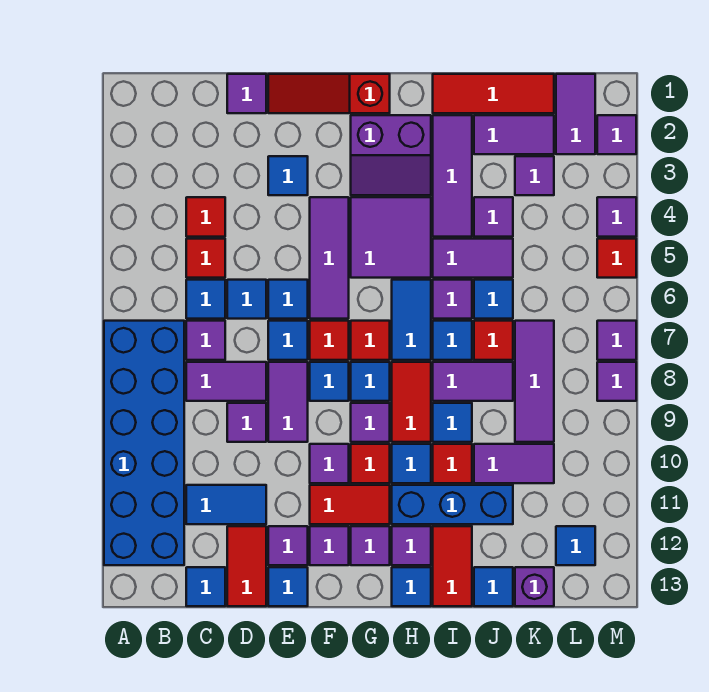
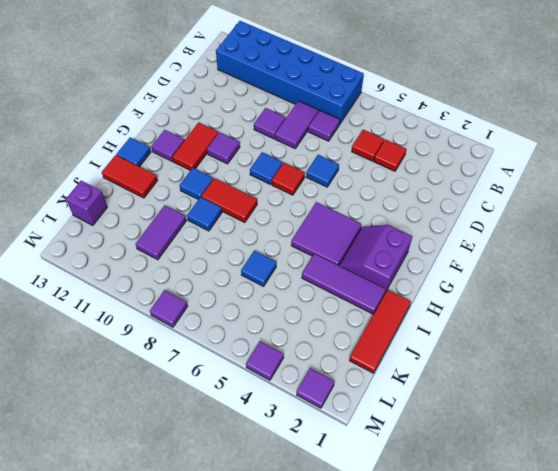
none -> blue tile C6 level 1
none -> blue tile C11:D11 level 1
none -> blue tile C13 level 1
none -> purple tile D1 level 1

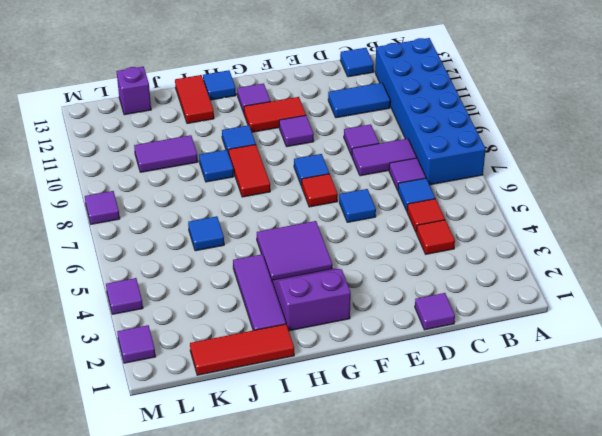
none -> blue tile D6 level 1
none -> red tile D12:D13 level 1
none -> red slope E1:G1 level 1 top G
none -> blue tile E3 level 1

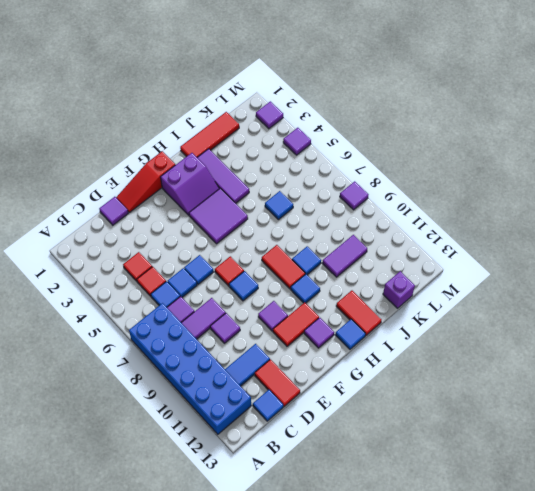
none -> blue tile E3 level 1
none -> blue tile E7 level 1
none -> purple tile E8:E9 level 1
none -> purple tile E12 level 1

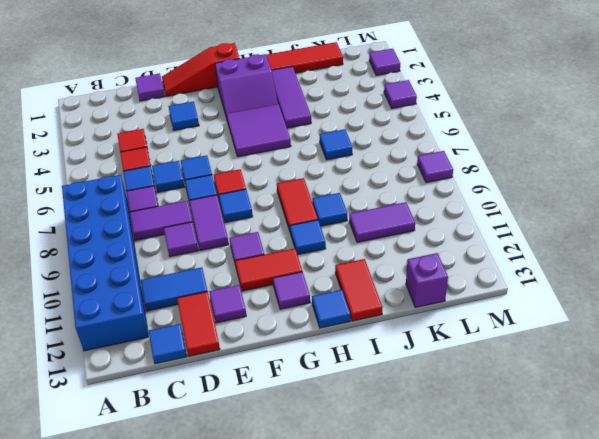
none -> blue tile E13 level 1
none -> purple tile F4:F6 level 1
none -> purple tile F12 level 1
none -> red tile G7 level 1

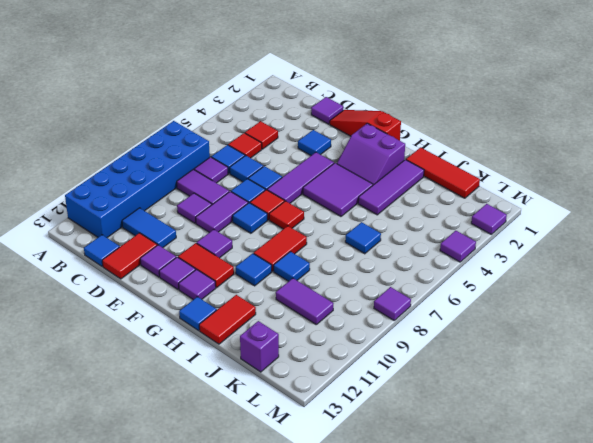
none -> blue tile E13 level 1
none -> blue tile G8 level 1
none -> purple tile G9 level 1
none -> red tile G10 level 1

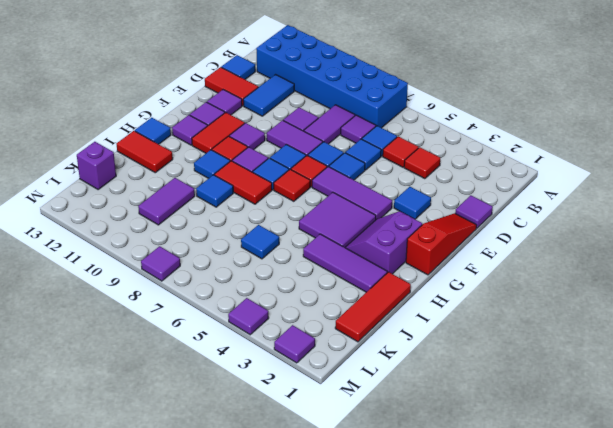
none -> blue tile E13 level 1
none -> blue tile H6:H7 level 1
none -> blue brick H11:J11 level 1
none -> purple tile H12 level 1

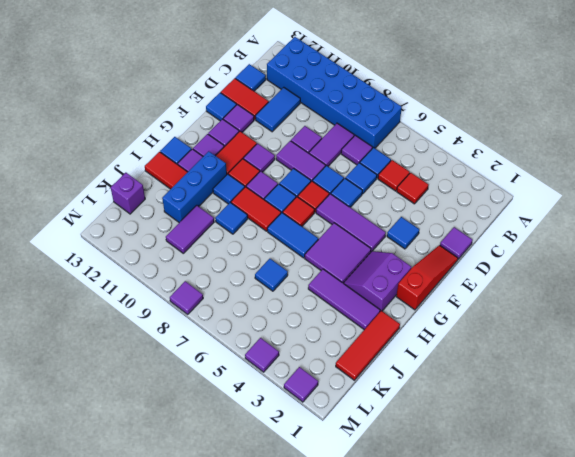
none -> purple tile I5:J5 level 1
none -> purple tile I6 level 1
none -> blue tile I7 level 1
none -> purple tile I8:J8 level 1

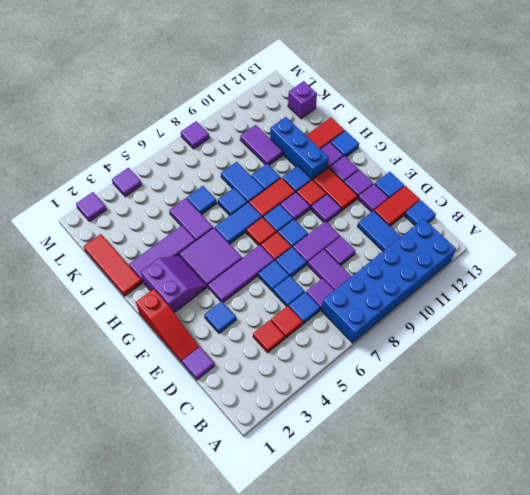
blue tile I8:J8 level 1 -> purple tile I8:J8 level 1
none -> purple tile I6 level 1
none -> red tile I10 level 1
none -> purple tile J2:K2 level 1
none -> purple tile J4 level 1

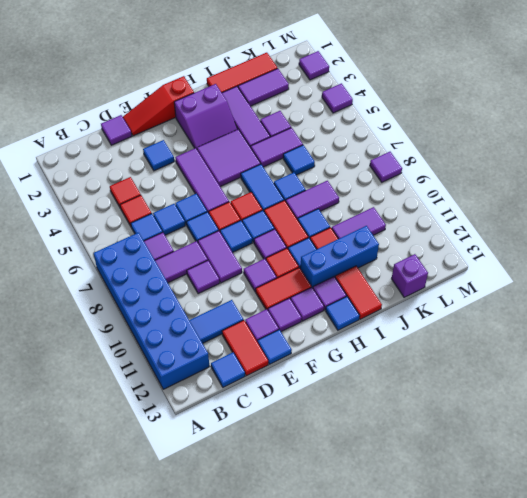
none -> purple tile I6 level 1
none -> red tile J7 level 1
none -> blue tile J13 level 1
none -> purple tile K3 level 1

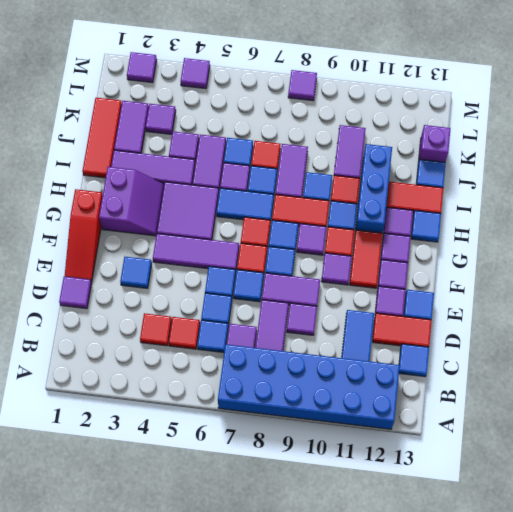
none -> purple tile K7:K9 level 1
none -> purple tile L1:L2 level 1
none -> blue tile L12 level 1
none -> red tile M5 level 1

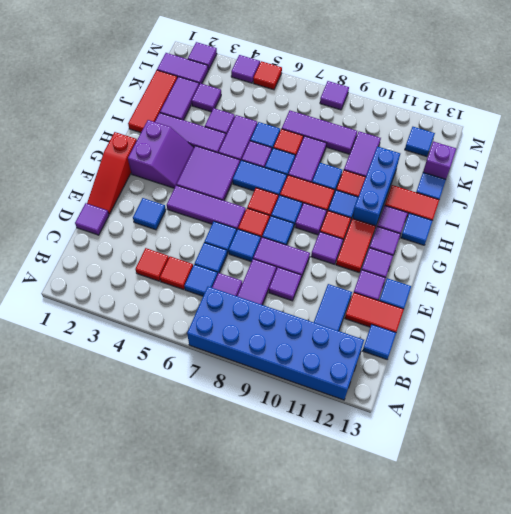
none -> purple tile M7 level 1

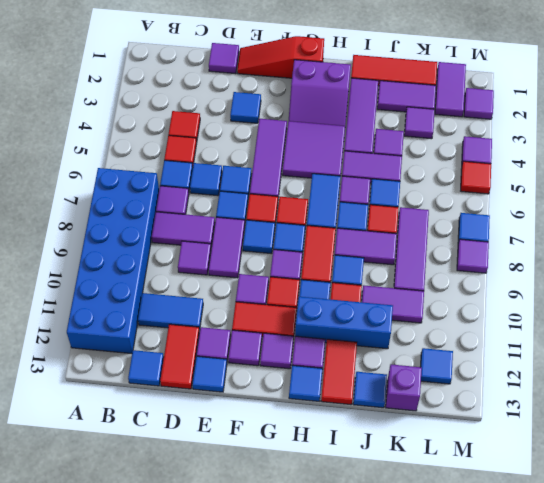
blue tile M7 level 1 -> purple tile M7 level 1

